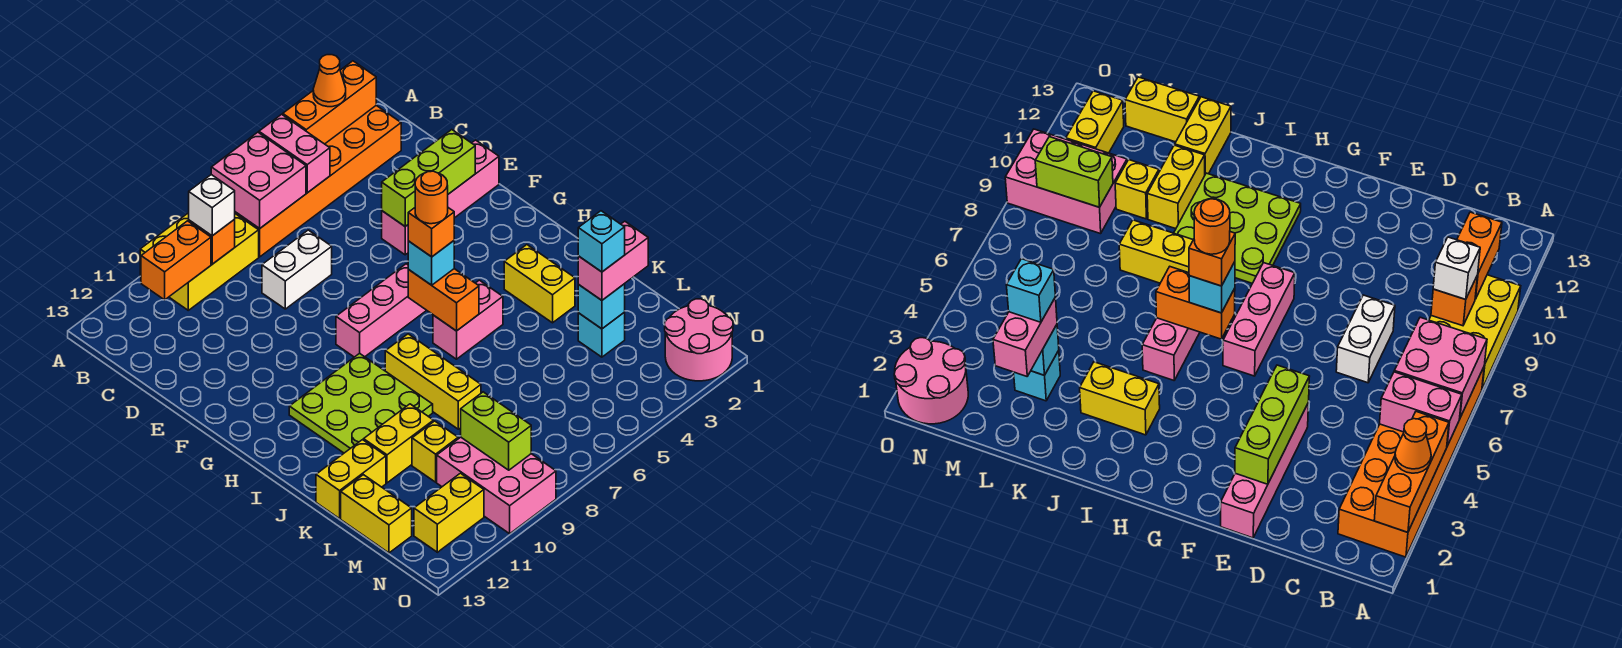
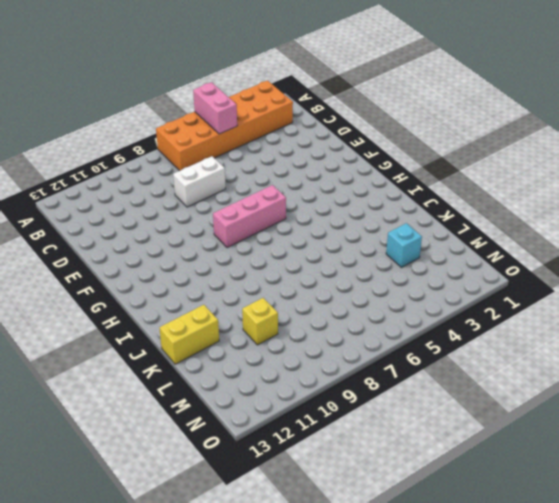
none -> yellow brick A8:B10 level 1
none -> pink brick E1:E4 level 1
none -> lime plate H9:J11 level 1
none -> yellow brick I3:J3 level 1

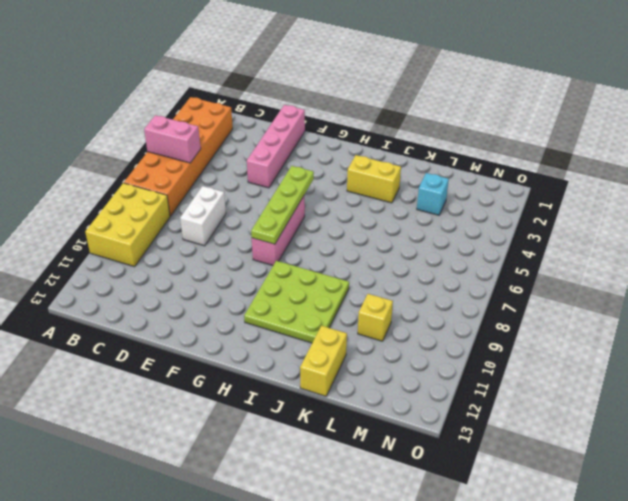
lime plate G5:G8 level 2 -> none
none -> pink brick I5:I6 level 1
none -> yellow brick I8:K8 level 1
none -> yellow brick K10:K11 level 1
none -> yellow brick L13:M13 level 1

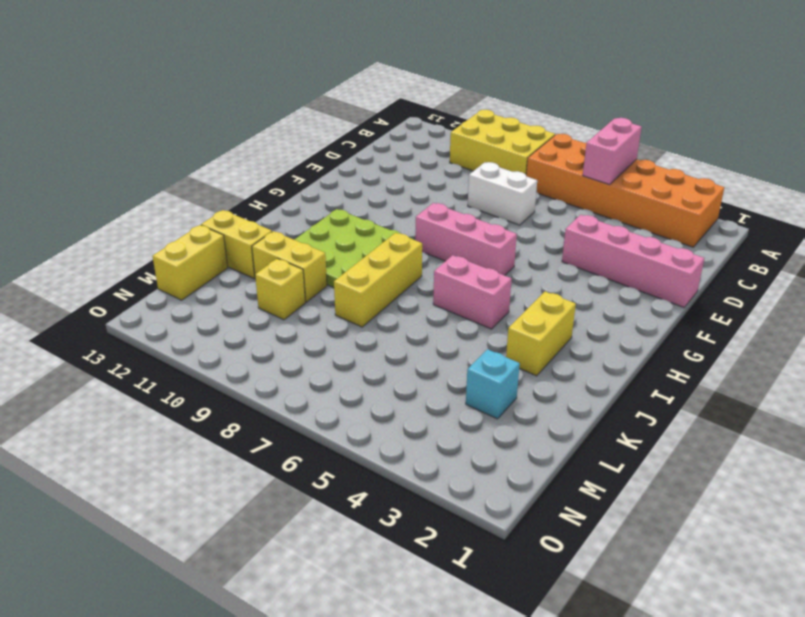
none -> pink brick M9:O10 level 1
none -> pink round brick N1:O2 level 1
none -> yellow brick N11:N12 level 1
none -> orange brick A2:A4 level 2

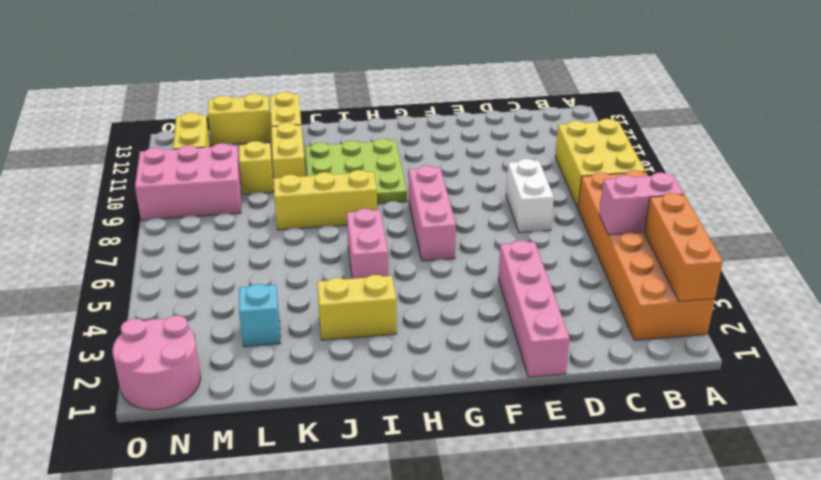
none -> pink brick A6:B7 level 2
none -> orange brick B9 level 2
none -> orange brick B10:B11 level 2
none -> lime brick E2:E4 level 2

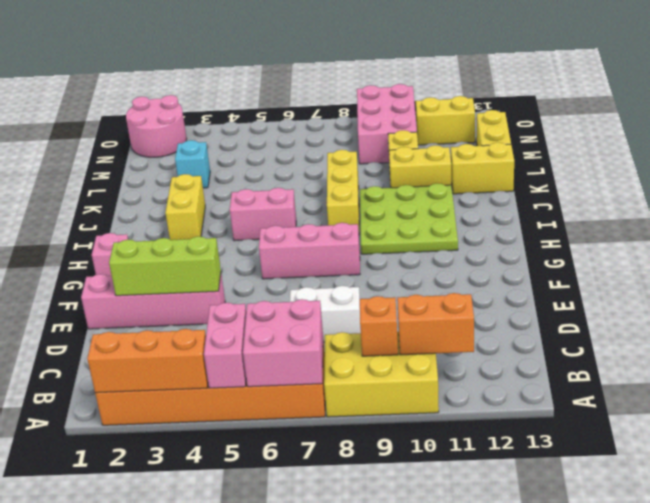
pink brick G1 level 1 -> none
none -> orange brick H6:I6 level 2
none -> cyan brick L3 level 2
none -> lime brick M9:N9 level 2
none -> orange cone A3 level 3

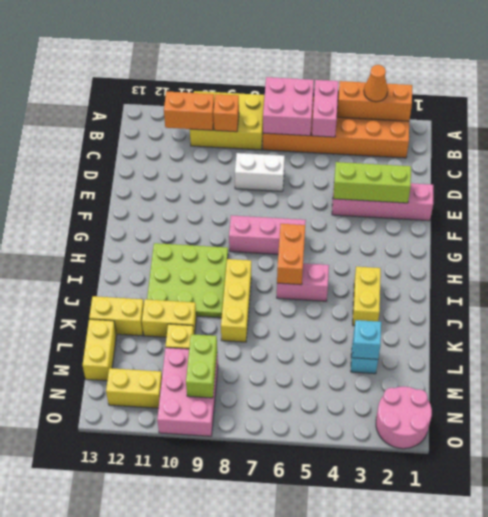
none -> white brick B9 level 3
none -> cyan brick H6 level 3
none -> pink brick L2:L3 level 3
none -> orange brick H6 level 4

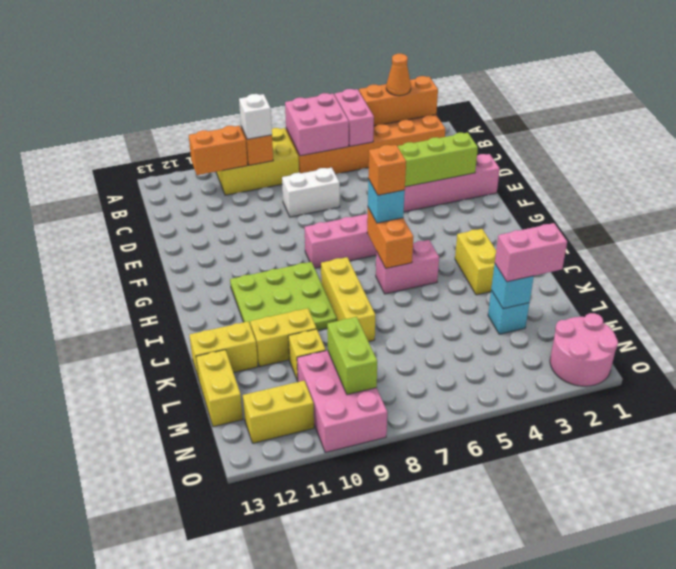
none -> cyan brick L3 level 4
none -> orange round brick H6 level 5

